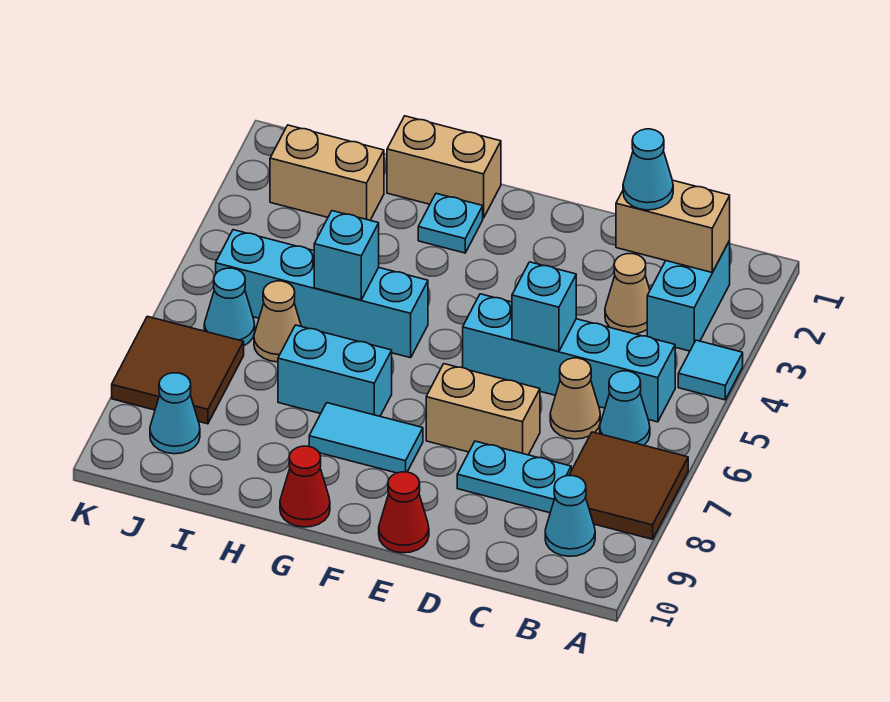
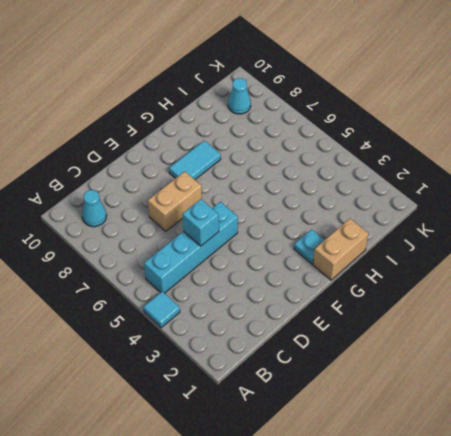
none -> brown tile A7:B8 level 1
none -> cyan brick B2:B3 level 1
none -> cyan cone B6 level 1

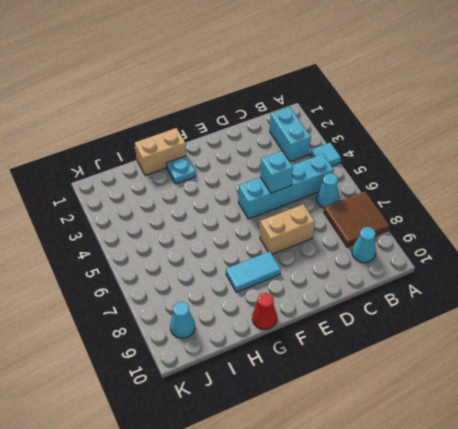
none -> tan cone C3 level 1
none -> tan cone C6 level 1
none -> cyan plate C8:D8 level 1

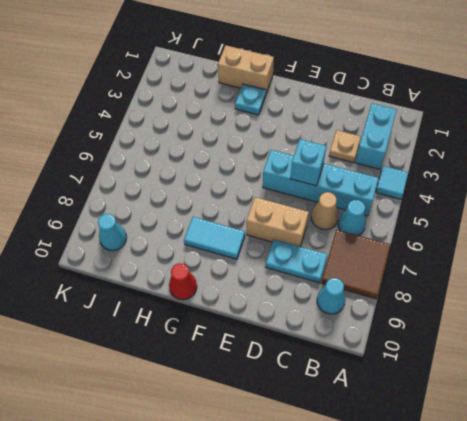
tan plate C3 level 1 -> tan cone C3 level 1
none -> red cone E10 level 1
none -> cyan brick G5:J5 level 1
none -> cyan brick G7:H7 level 1

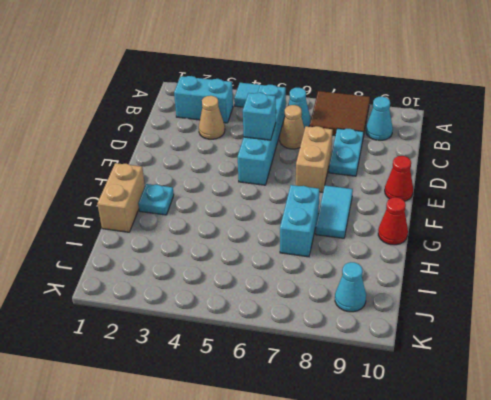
none -> cyan brick G5:J5 level 1
none -> tan brick I2:J2 level 1
none -> tan cone I6 level 1

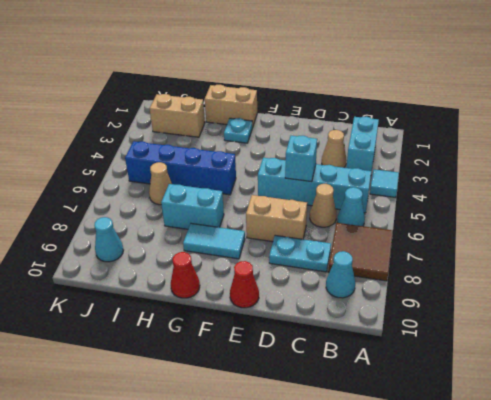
blue brick G5:J5 level 1 -> cyan brick G5:J5 level 1
none -> cyan cone J6 level 1
none -> brown tile J7:K8 level 1
none -> tan brick B2:C2 level 2

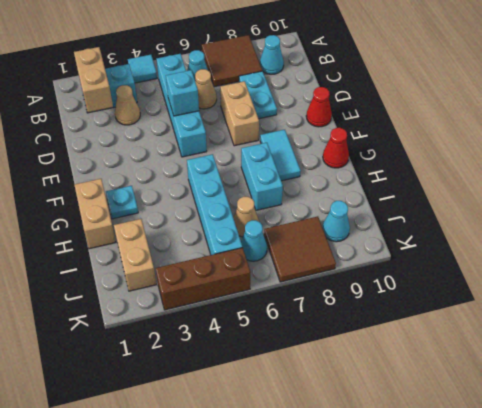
brown brick K3:K5 level 1 -> none
none -> cyan brick H5 level 2
none -> cyan cone C2 level 3

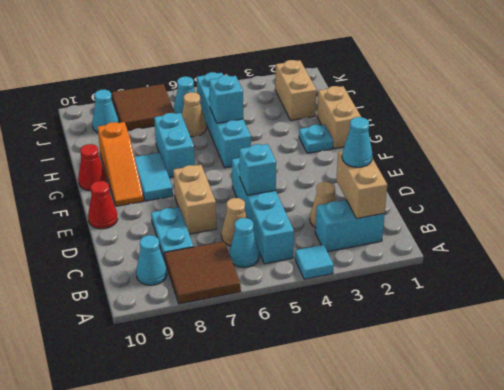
orange slope F9:H9 level 1 top H -> none

